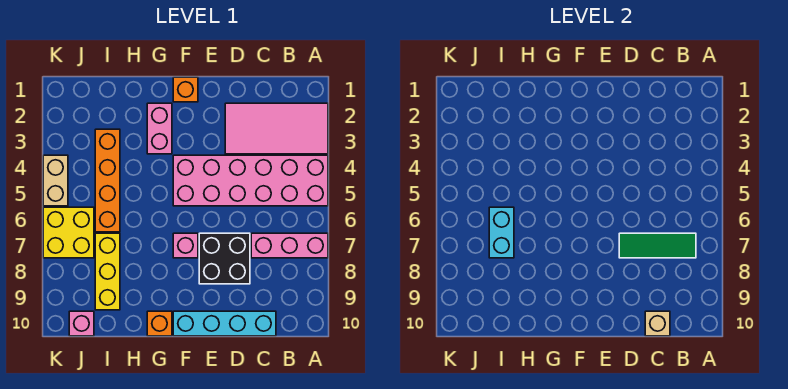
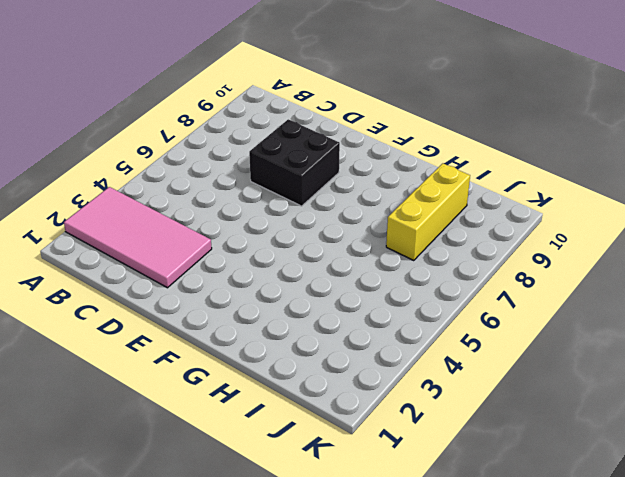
none -> pink brick A4:F5 level 1
none -> pink brick A7:C7 level 1
none -> cyan brick C10:F10 level 1

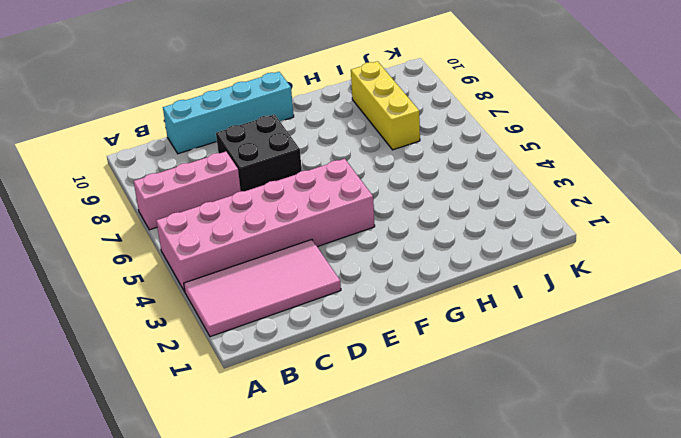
none -> orange brick F1 level 1
none -> pink brick F7 level 1
none -> pink brick G2:G3 level 1

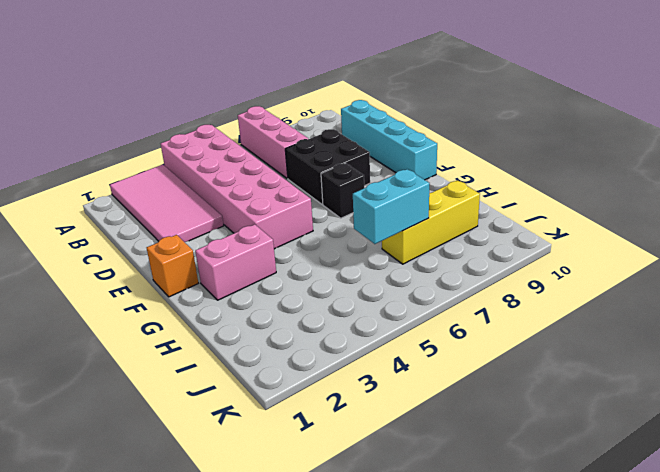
black brick F7 level 1 -> pink brick F7 level 1
none -> orange brick G10 level 1
none -> orange brick I3:I6 level 1
none -> yellow brick J6:K7 level 1

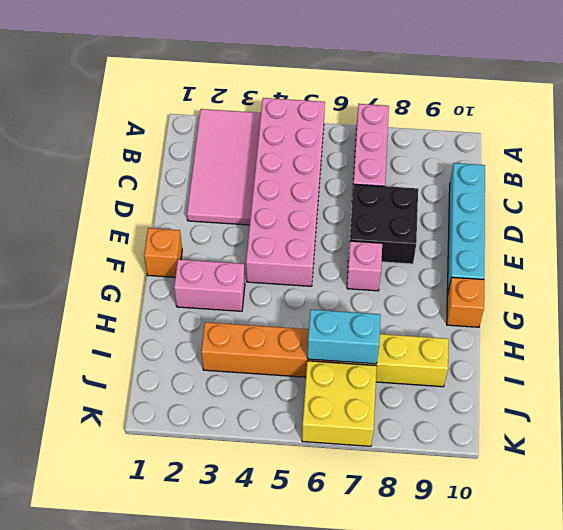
none -> pink brick J10 level 1
none -> tan brick K4:K5 level 1
none -> green tile B7:D7 level 2

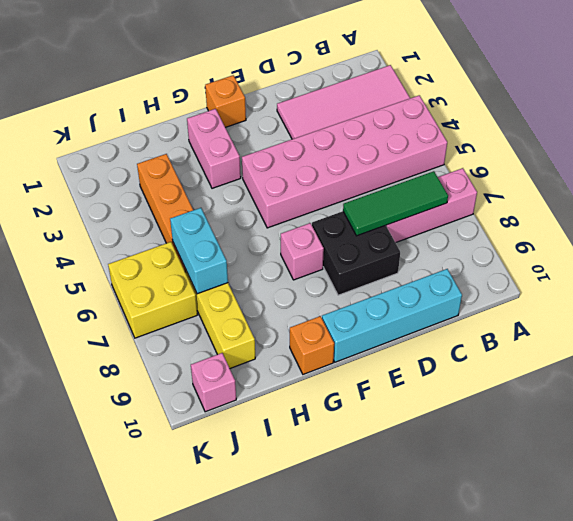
none -> tan brick K4:K5 level 1
none -> tan brick C10 level 2

